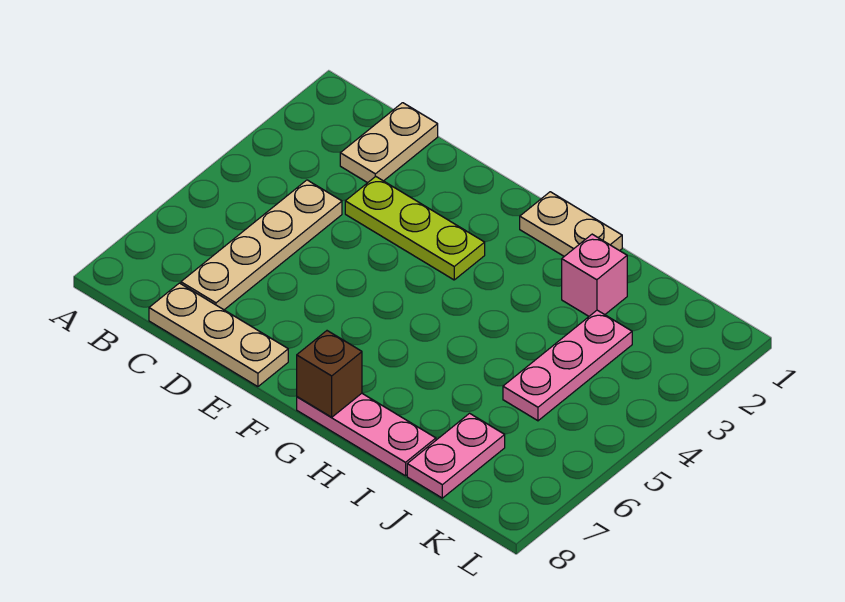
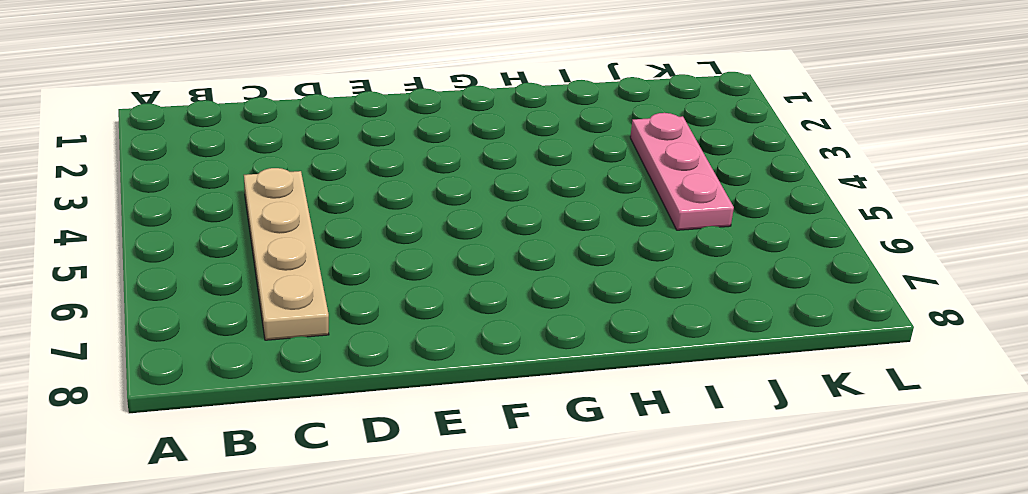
none -> tan plate C1:C2 level 1
none -> tan plate C8:E8 level 1

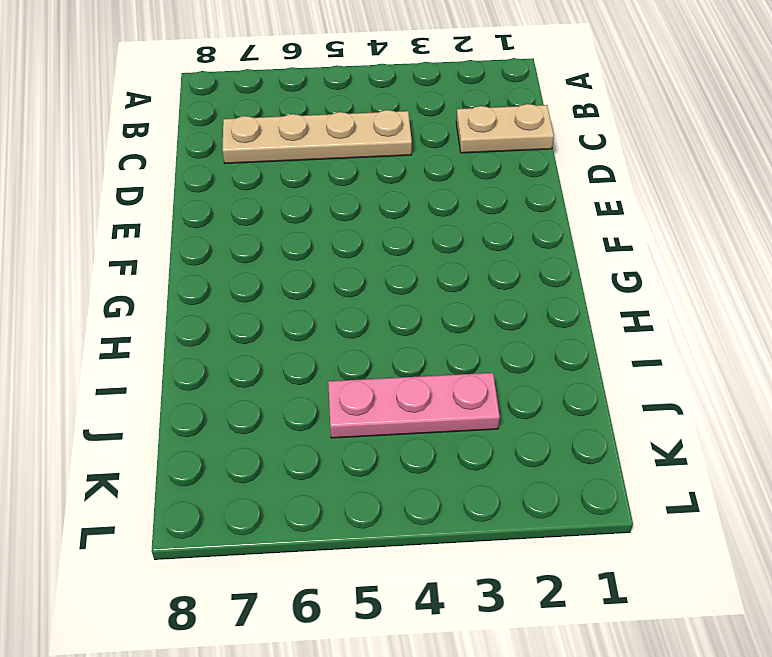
none -> tan plate C8:E8 level 1
none -> lime plate D3:F3 level 1

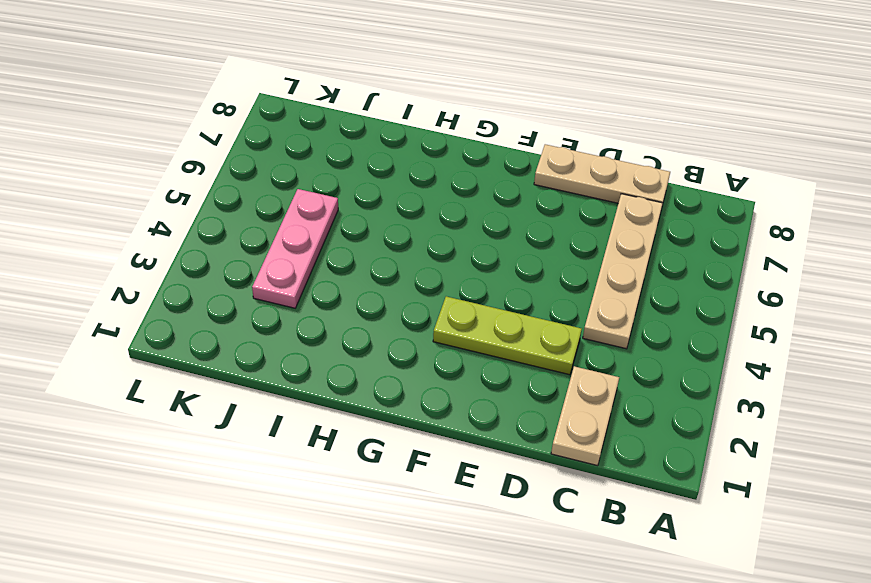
none -> tan plate G1:H1 level 1
none -> pink plate G8:I8 level 1

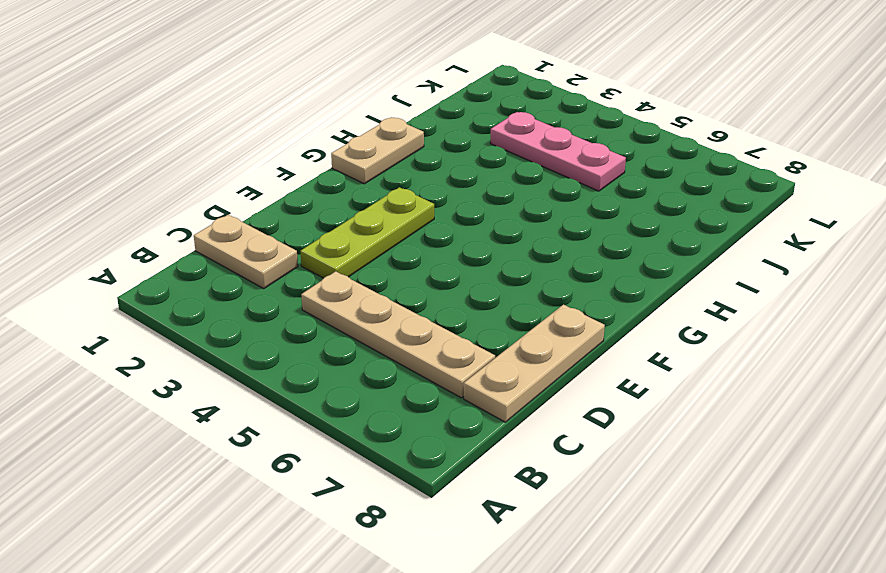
none -> pink plate G8:I8 level 1
none -> pink brick I2 level 1

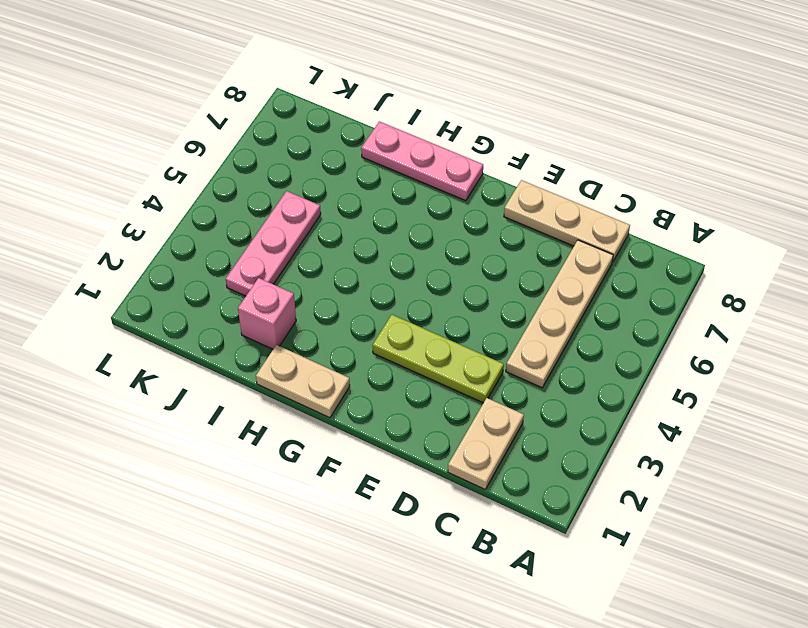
none -> pink plate J7:J8 level 1
none -> brown brick G8 level 2

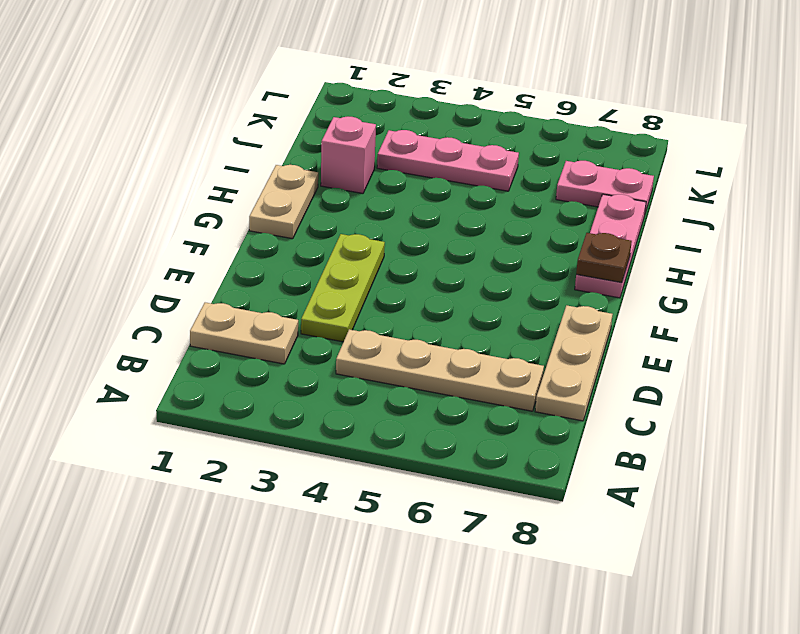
brown plate G8 level 2 -> brown brick G8 level 2

